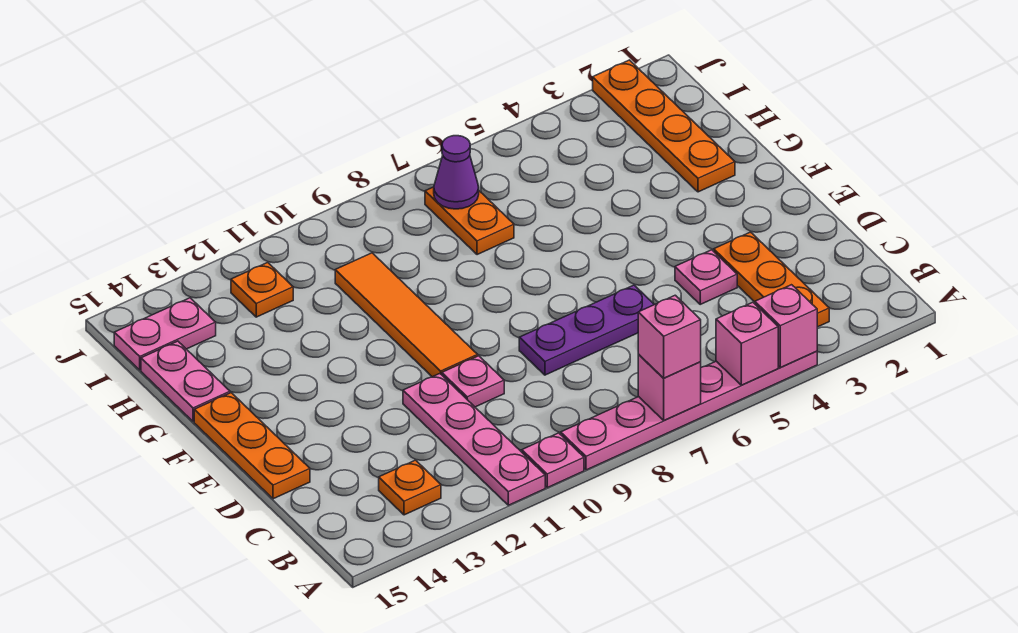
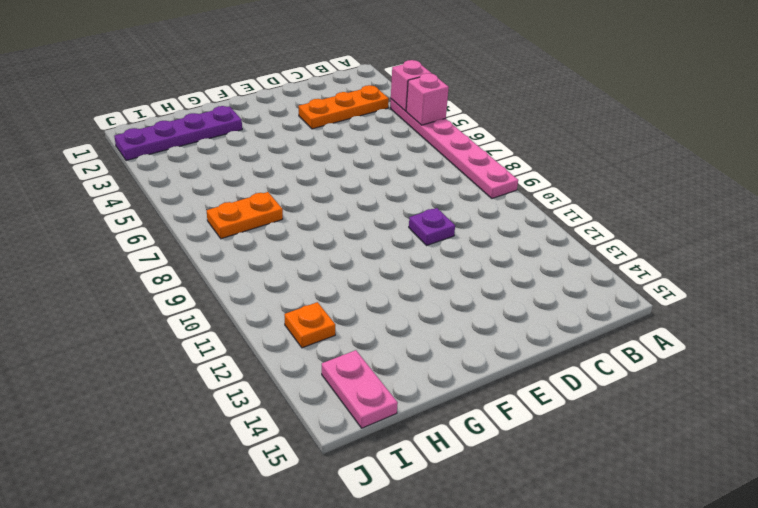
purple plate D10 level 1 -> pink plate D10 level 1
purple plate G2:J2 level 1 -> orange plate G2:J2 level 1
none -> pink plate A10 level 1
none -> pink plate A11:D11 level 1
none -> orange plate B13 level 1

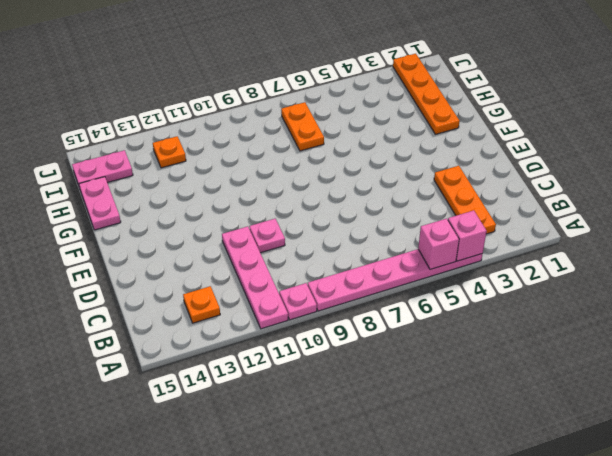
none -> pink plate D4 level 1
none -> purple plate D6:D8 level 1
none -> orange plate D15:F15 level 1

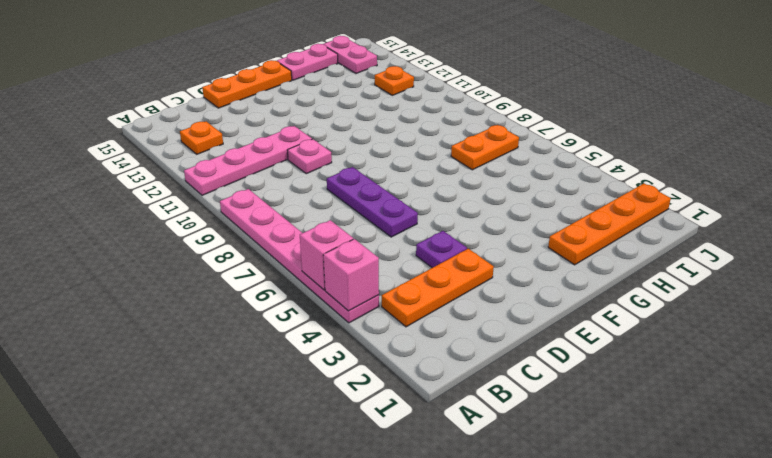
purple plate D4 level 1 -> pink plate D4 level 1
none -> pink plate A10 level 1
none -> orange tile E10:H10 level 1
none -> pink brick A7 level 2

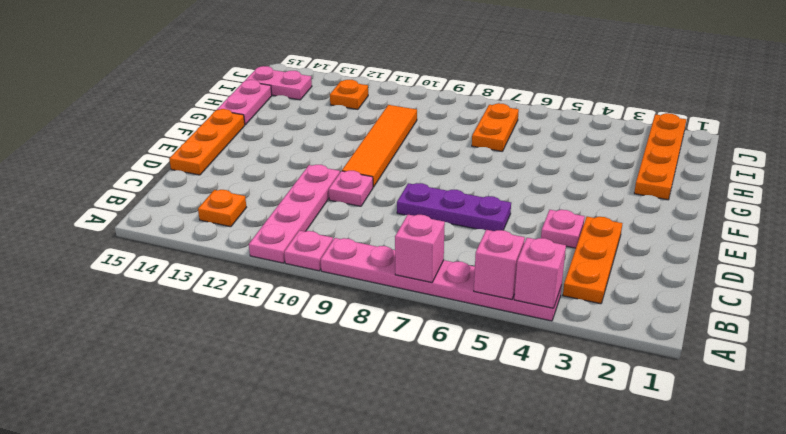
none -> purple cone I7 level 2
none -> pink brick A7 level 3

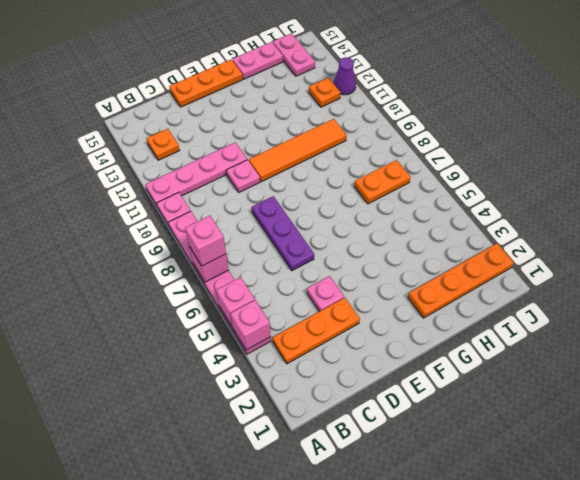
purple cone J12 level 1 -> purple cone I7 level 2

